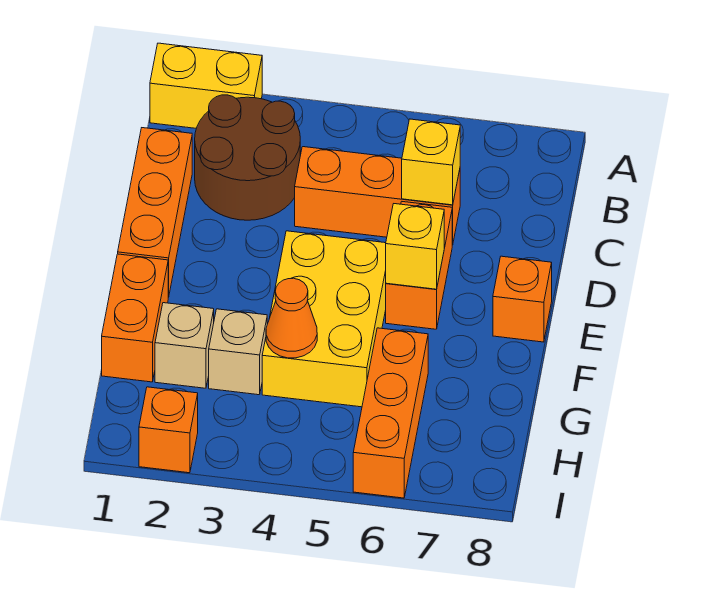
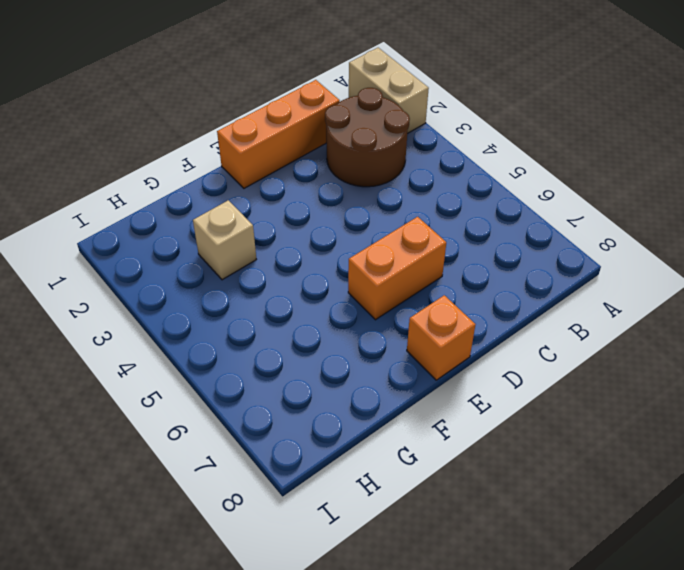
tan brick A1:A2 level 1 -> yellow brick A1:A2 level 1
none -> orange brick C4:C6 level 1
none -> yellow brick E4:G5 level 1
none -> orange brick F1:G1 level 1

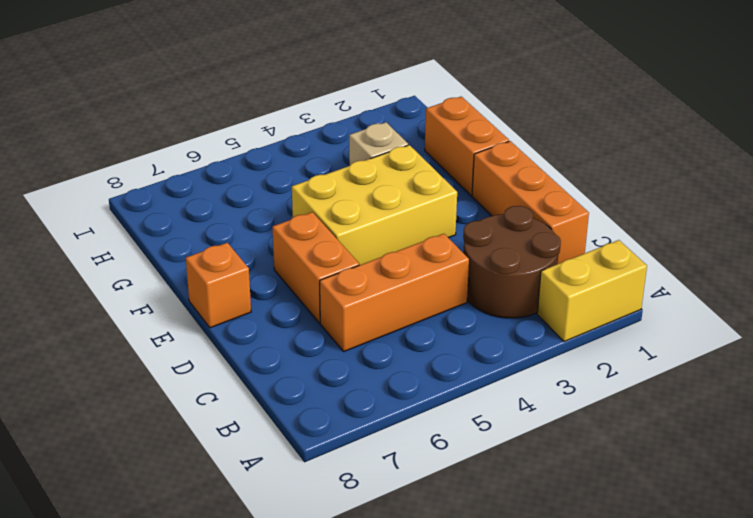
yellow brick E3:F5 level 1 -> yellow brick E4:G5 level 1
none -> tan brick G2 level 1
none -> orange brick G6:I6 level 1
none -> orange brick I2 level 1

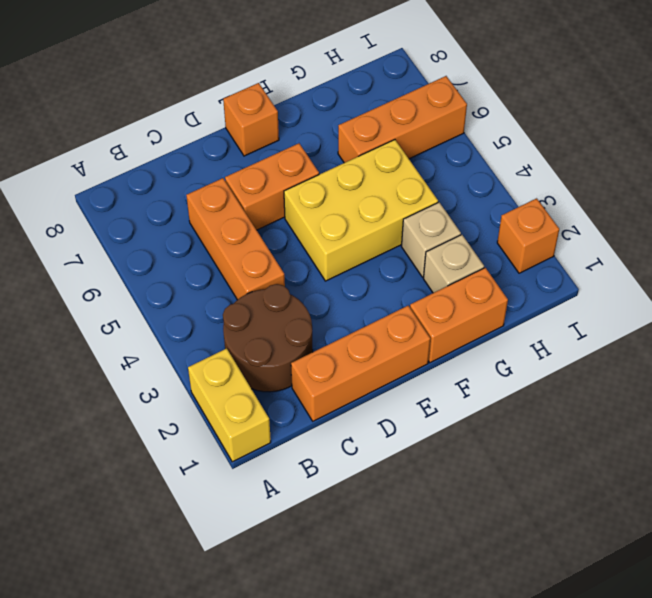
none -> yellow brick C6 level 2
none -> yellow brick E6 level 2
none -> orange cone G4 level 2

